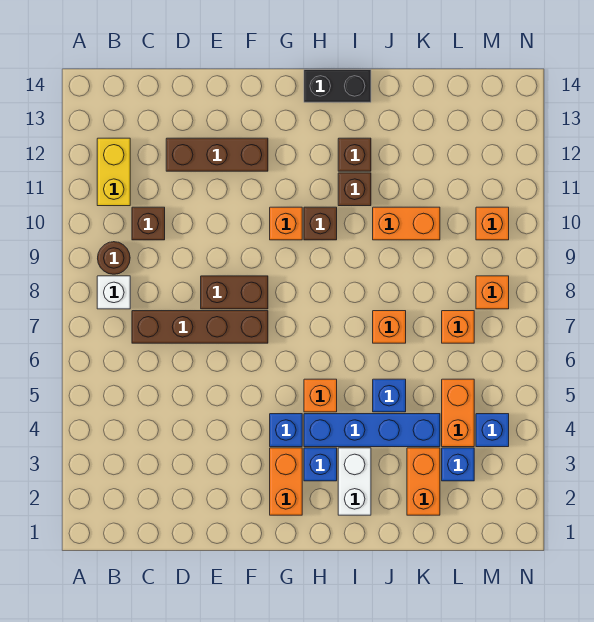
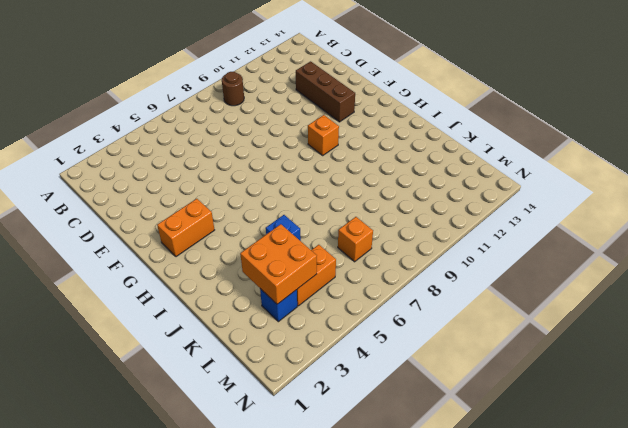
orange brick K3:L4 level 2 -> none
none -> white brick B8 level 1
none -> yellow brick B11:B12 level 1
none -> brown brick C7:F7 level 1

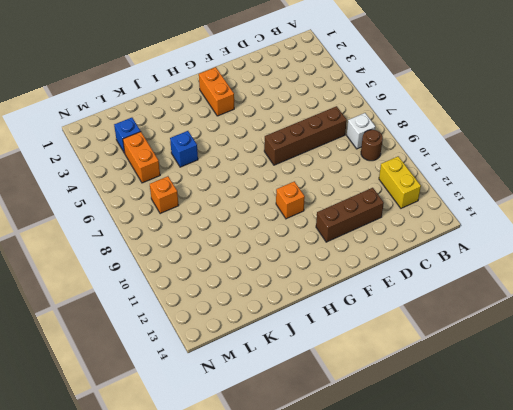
none -> brown brick C10 level 1
none -> brown brick E8:F8 level 1
none -> blue brick G4 level 1

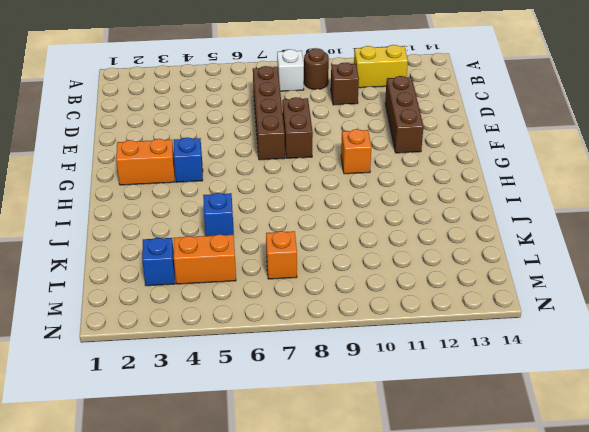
none -> blue brick H3 level 1
none -> blue brick H4:K4 level 1
none -> orange brick H5 level 1

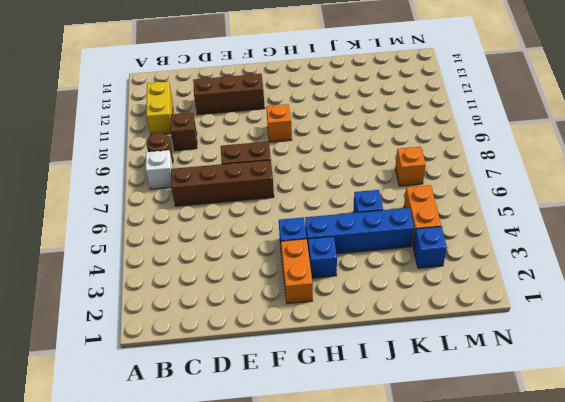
none -> orange brick H5 level 1
none -> brown brick H10 level 1
none -> black brick H14:I14 level 1

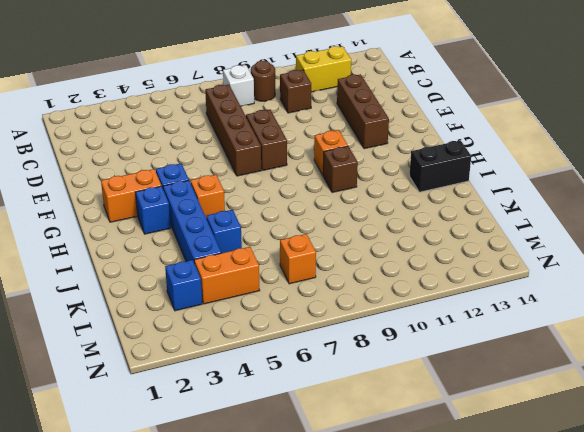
black brick I13:I14 level 1 -> black brick H14:I14 level 1
none -> white brick I2:I3 level 1
none -> brown brick I11 level 1
none -> brown brick I12 level 1

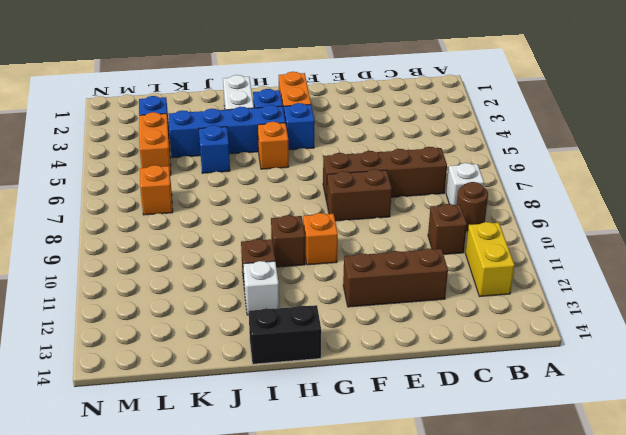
white brick I12 level 1 -> brown brick I12 level 1
none -> orange brick J7 level 1
none -> orange brick J10:K10 level 1
none -> orange brick K2:K3 level 1

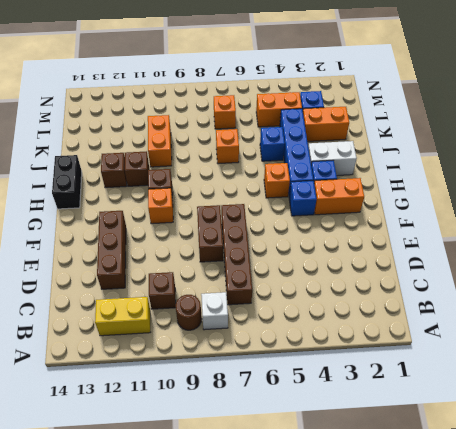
none -> blue brick M4 level 1
none -> orange brick M8 level 1
none -> orange brick M10 level 1

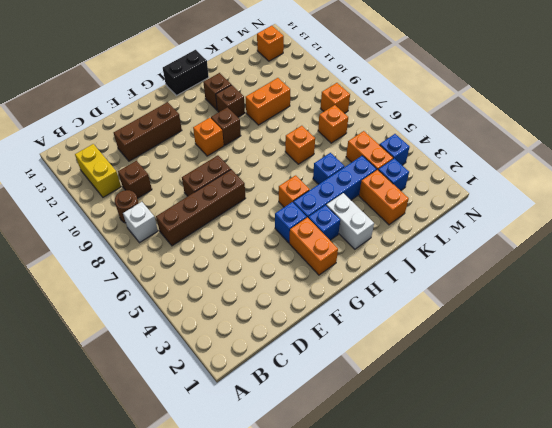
orange brick M13 level 1 -> orange brick M10 level 1

